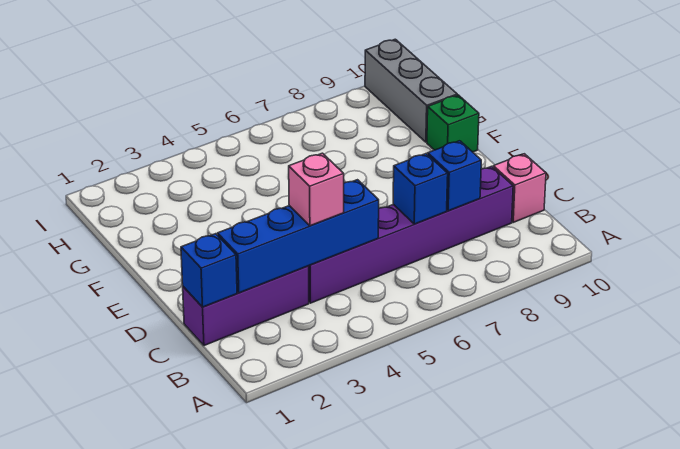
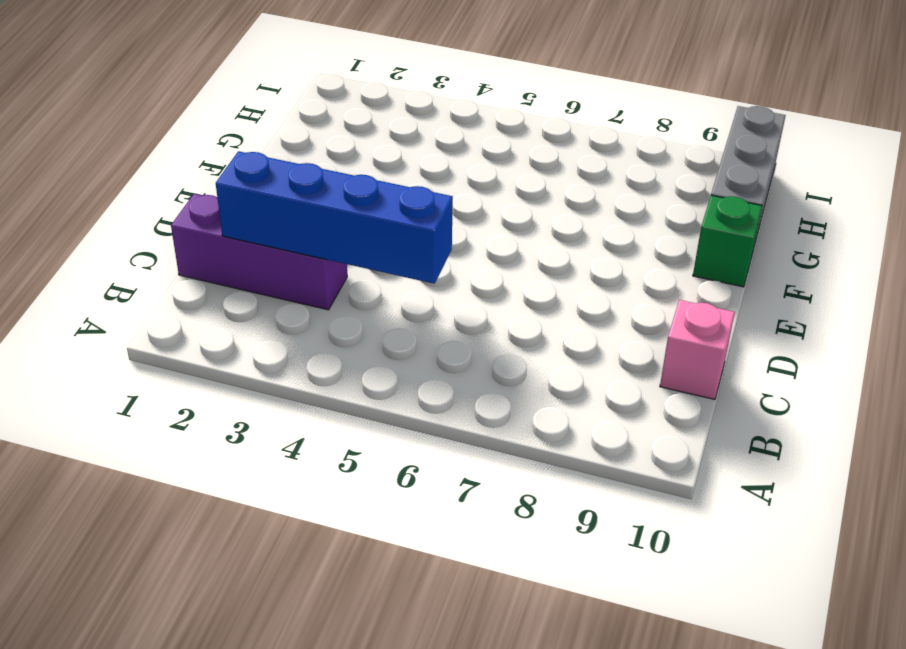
none -> purple brick C4:C9 level 1
none -> blue brick C1 level 2

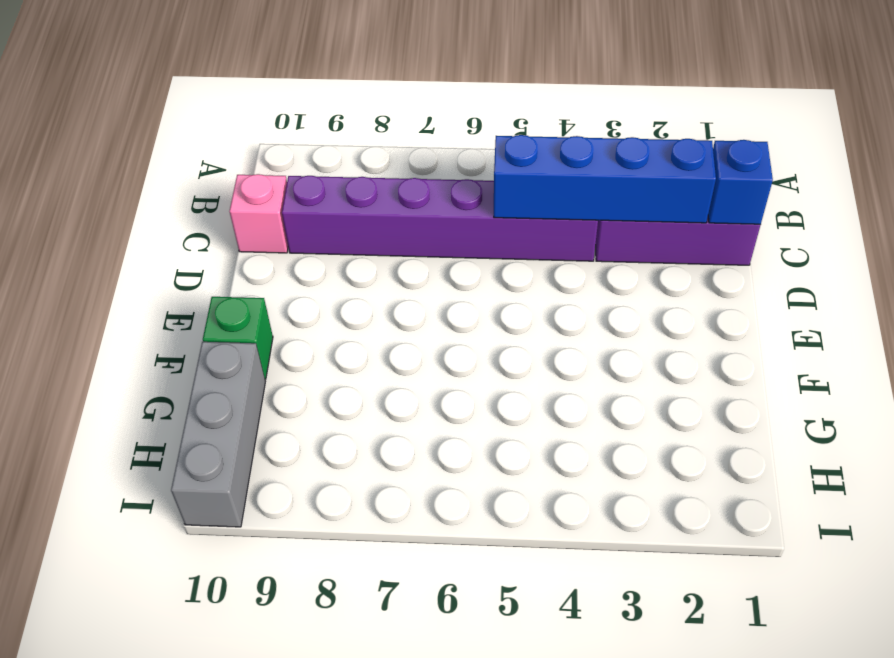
none -> blue brick C7 level 2
none -> blue brick C8 level 2

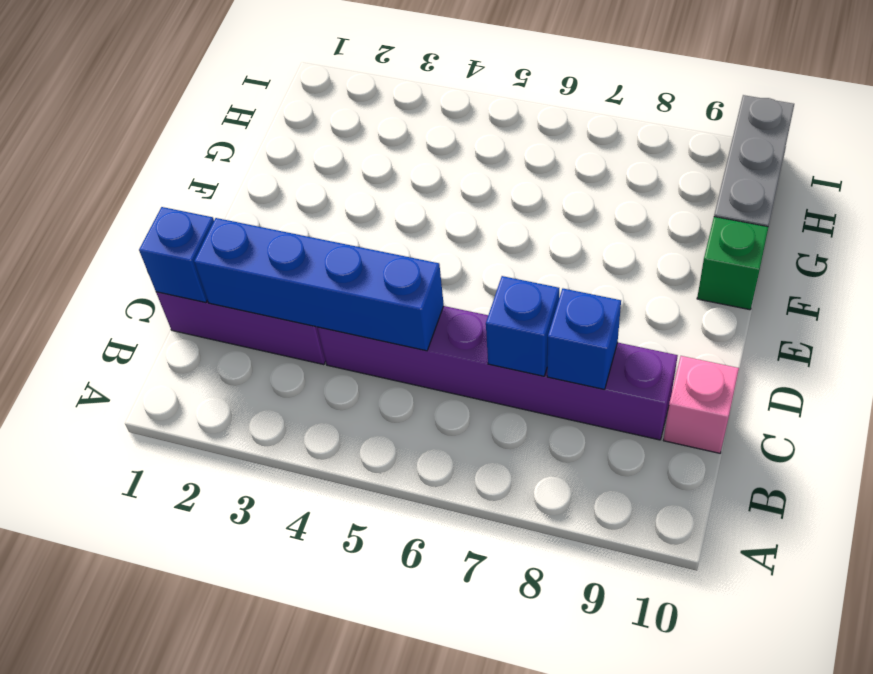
none -> pink brick C4 level 3

